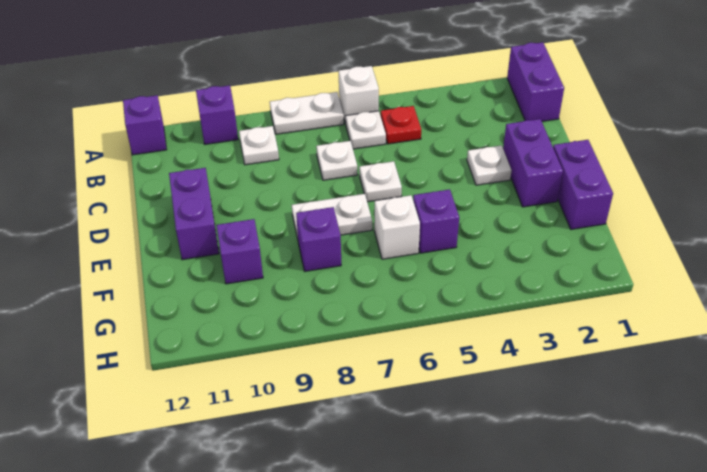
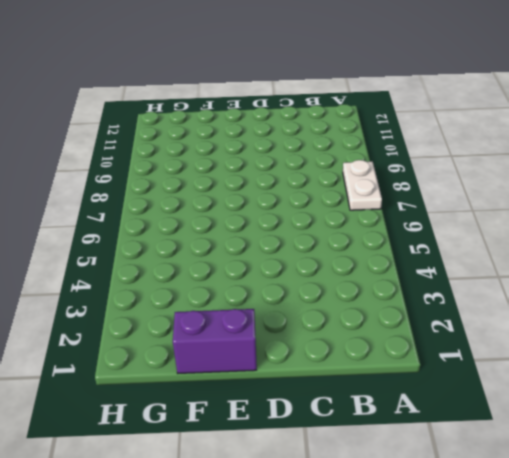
none -> purple brick A1:B1 level 1
none -> white brick A6 level 1
none -> purple brick A10 level 1

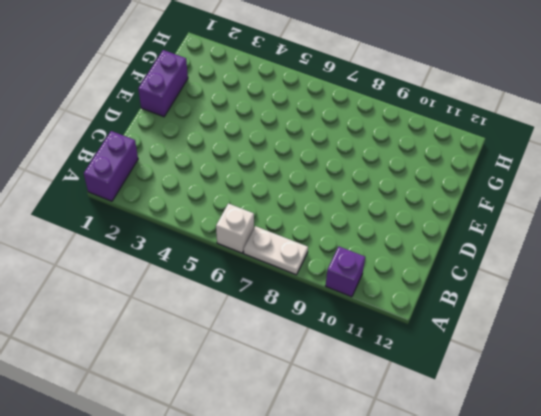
none -> purple brick A12 level 1
none -> red plate B5 level 1
none -> white plate B6 level 1

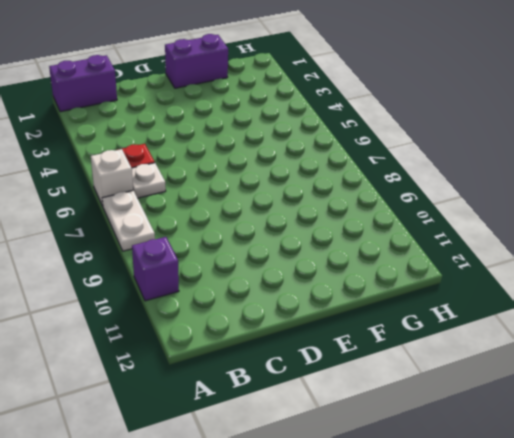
none -> purple brick A12 level 1
none -> white plate B9 level 1
none -> white plate C7 level 1

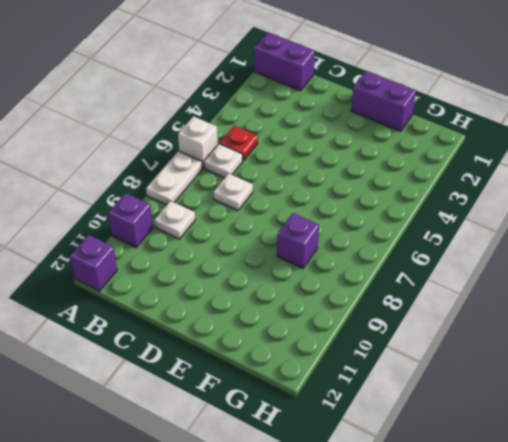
none -> purple brick D2:E2 level 1
none -> white plate D3 level 1
none -> white plate D6 level 1

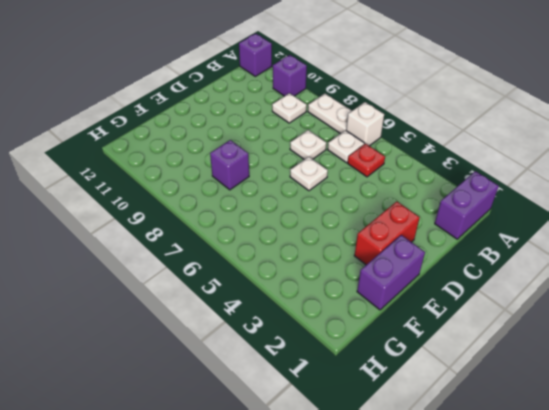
red brick D2:E2 level 1 -> purple brick D2:E2 level 1
none -> white plate D3 level 1
none -> purple brick D11:E11 level 1
none -> white plate E7:E8 level 1

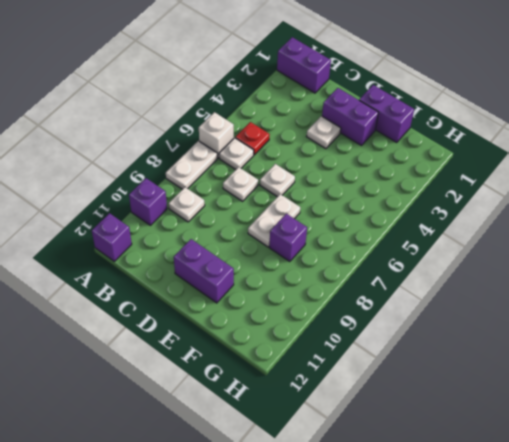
none -> purple brick F5 level 1
none -> white brick F6 level 1
none -> purple brick F10 level 1

